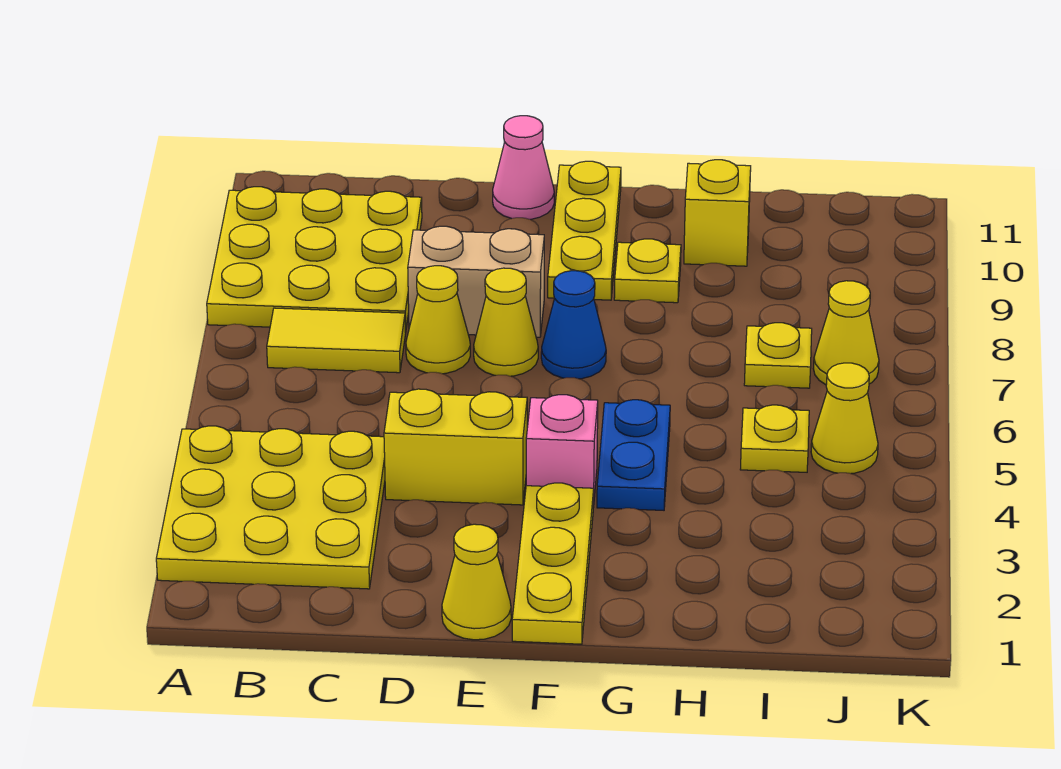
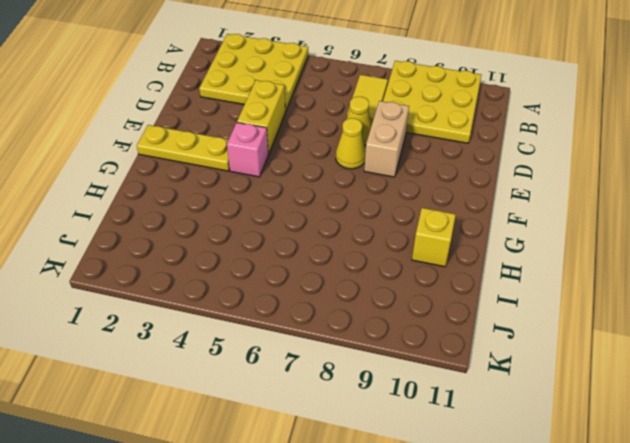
none -> yellow cone E1 level 1
none -> pink cone E11 level 1
none -> blue cone F7 level 1

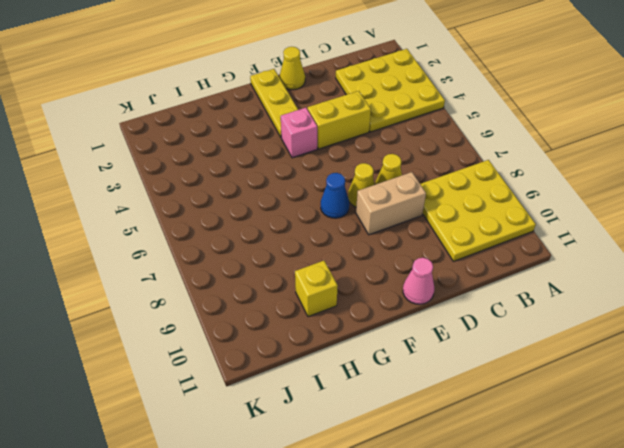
none -> yellow tile B7:C7 level 1
none -> yellow plate F9:F11 level 1
none -> blue plate G4:G5 level 1

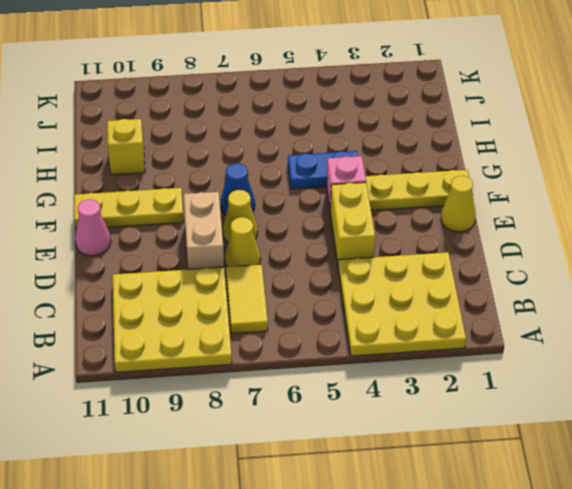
none -> yellow plate G9 level 1
none -> yellow plate I5 level 1
none -> yellow plate I7 level 1

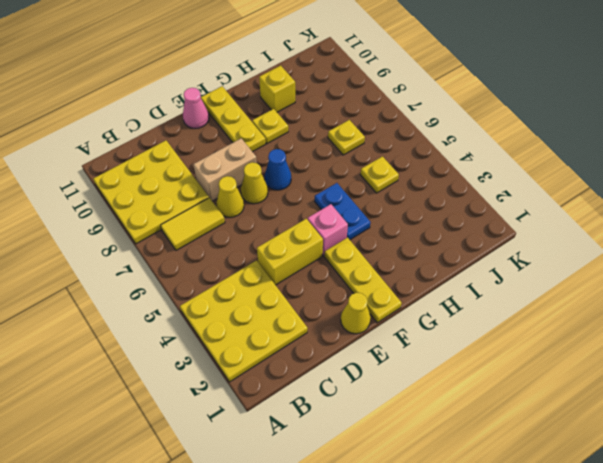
none -> yellow cone J5 level 1
none -> yellow cone J7 level 1

